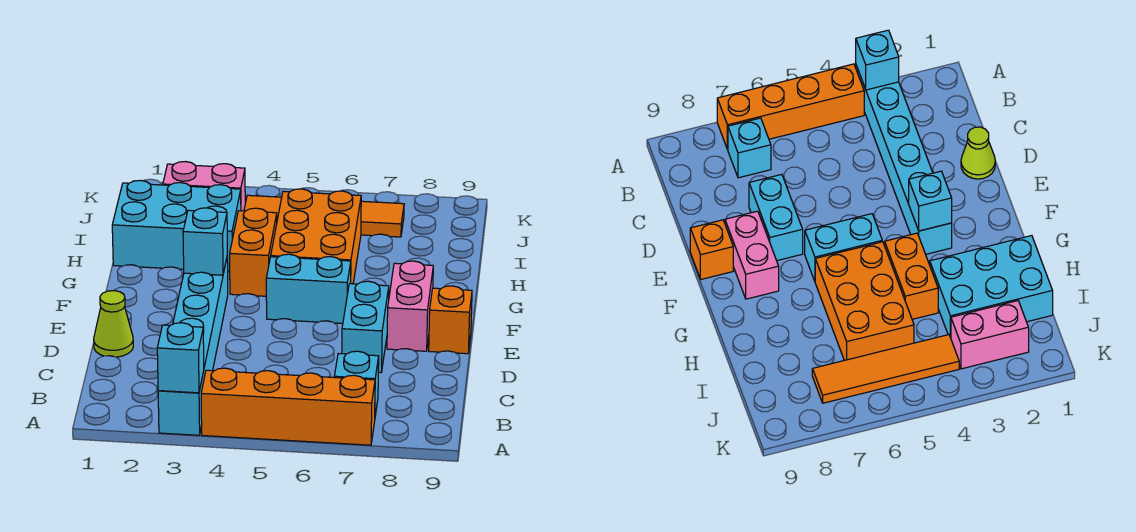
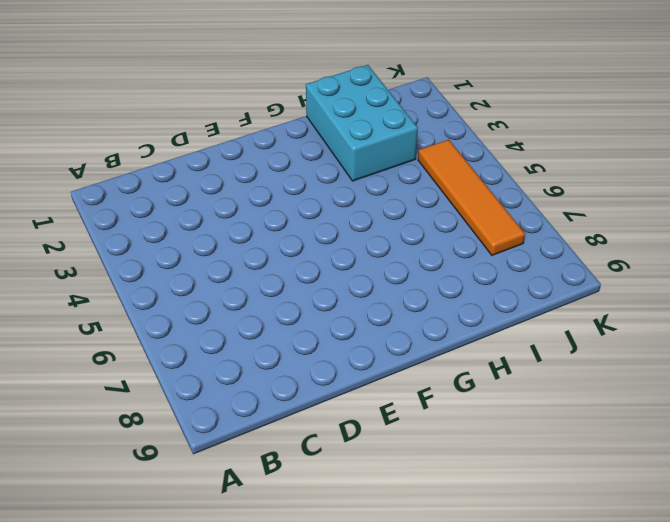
none -> cyan brick A3:F3 level 1
none -> orange brick A4:A7 level 1
none -> cyan brick B7 level 1

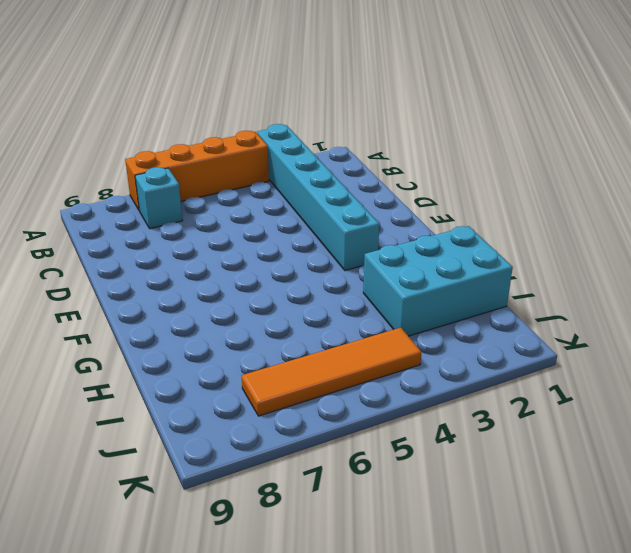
none -> lime cone D1 level 1
none -> cyan brick D7:E7 level 1
none -> pink brick E8:F8 level 1

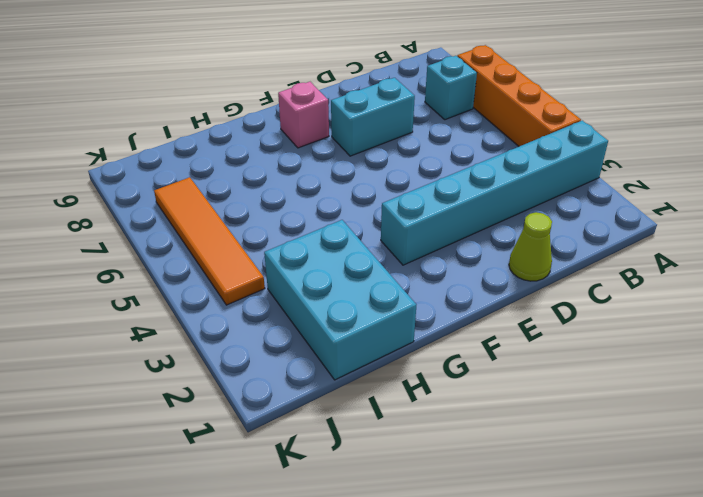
pink brick F8 level 1 -> pink brick E8:F8 level 1
none -> orange brick E9 level 1
none -> cyan brick F5:F6 level 1
none -> orange brick G4:H4 level 1

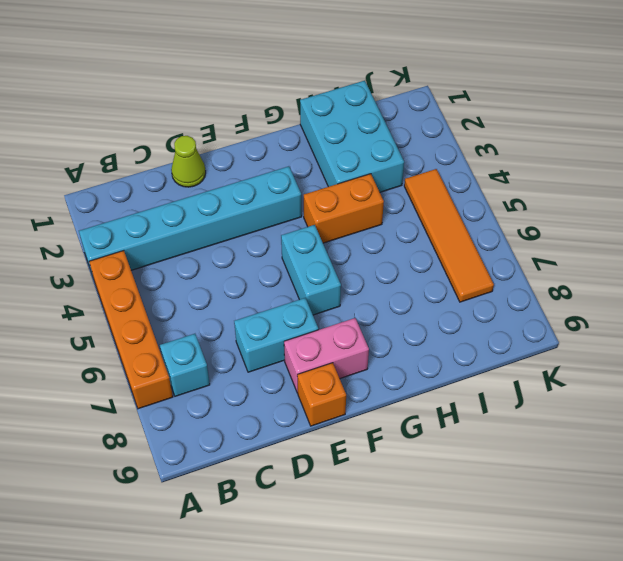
none -> orange brick G5:I6 level 1
none -> pink brick J2:J3 level 1
none -> cyan brick A3 level 2

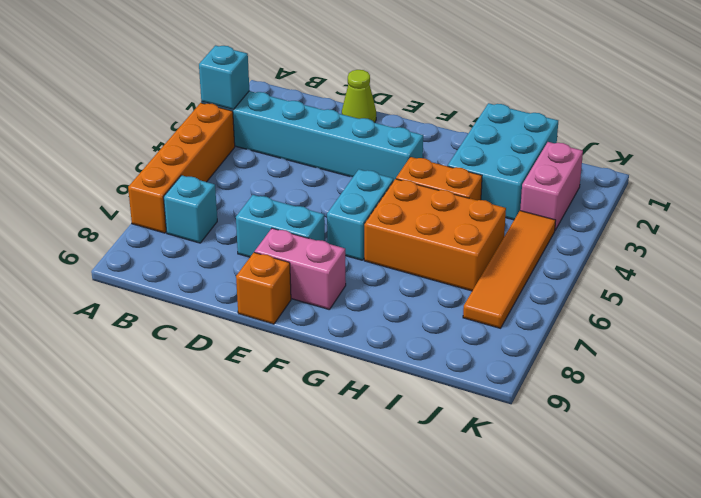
none -> cyan brick F3 level 2

